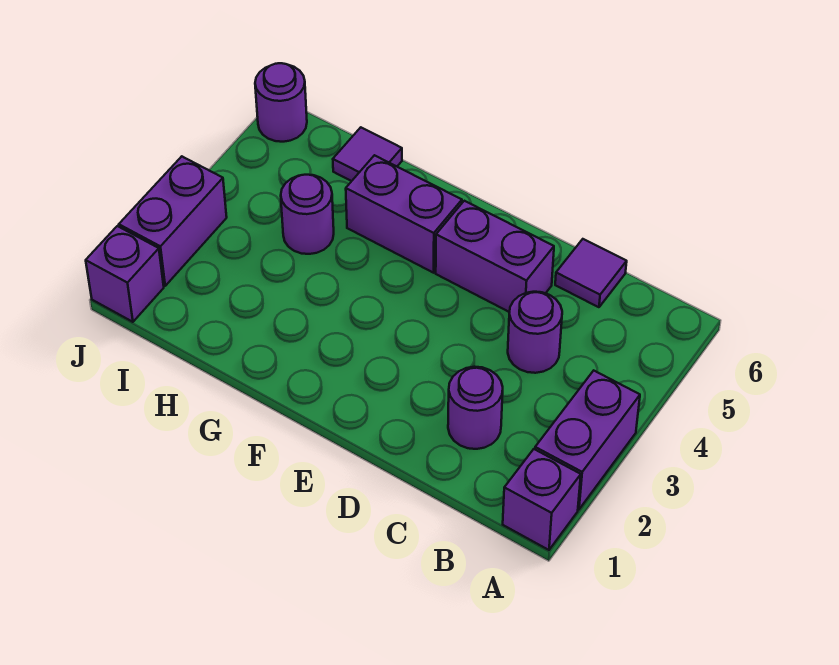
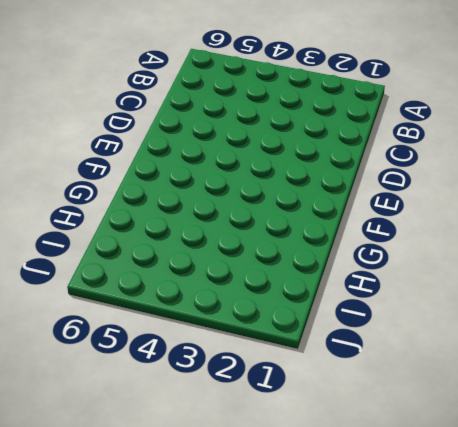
none -> purple brick A1 level 1
none -> purple brick A2:A3 level 1
none -> purple round brick C2 level 1

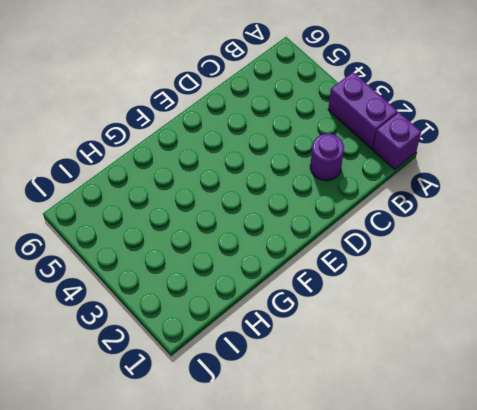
none -> purple round brick C4 level 1
none -> purple tile C6 level 1
none -> purple brick D5:E5 level 1

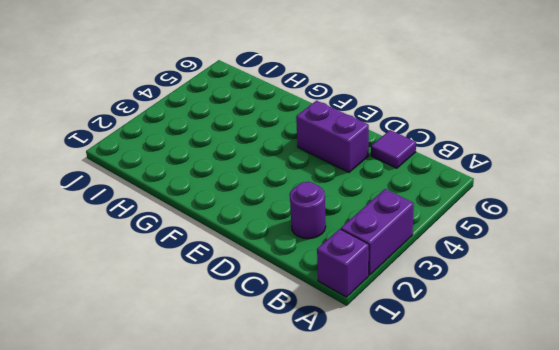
none -> purple round brick C4 level 1
none -> purple brick F5:G5 level 1
none -> purple round brick H4 level 1

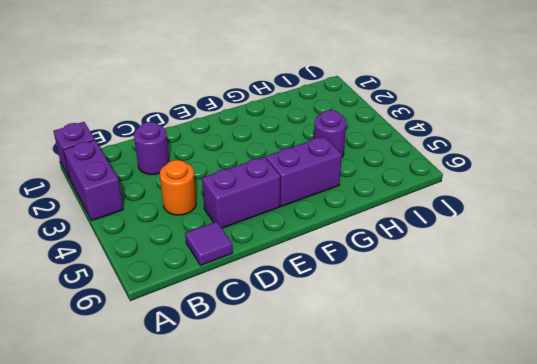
orange round brick C4 level 1 -> purple round brick C4 level 1
none -> purple tile H6 level 1
none -> purple brick J1 level 1
none -> purple brick J2:J3 level 1

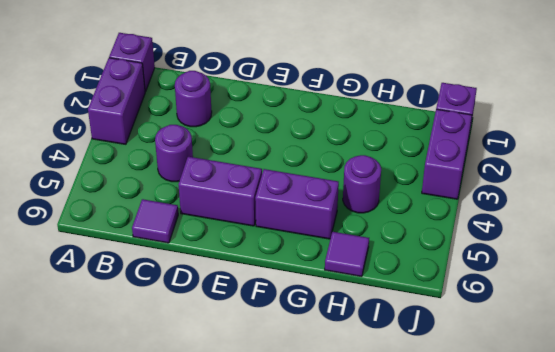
none -> purple round brick J6 level 1

